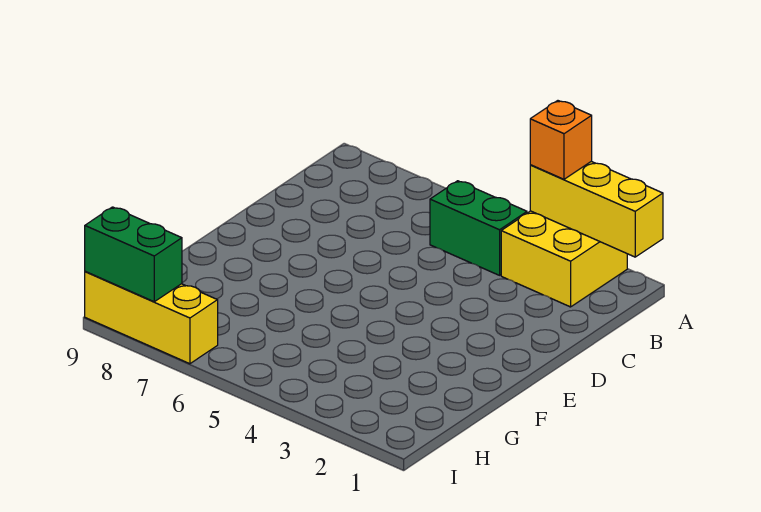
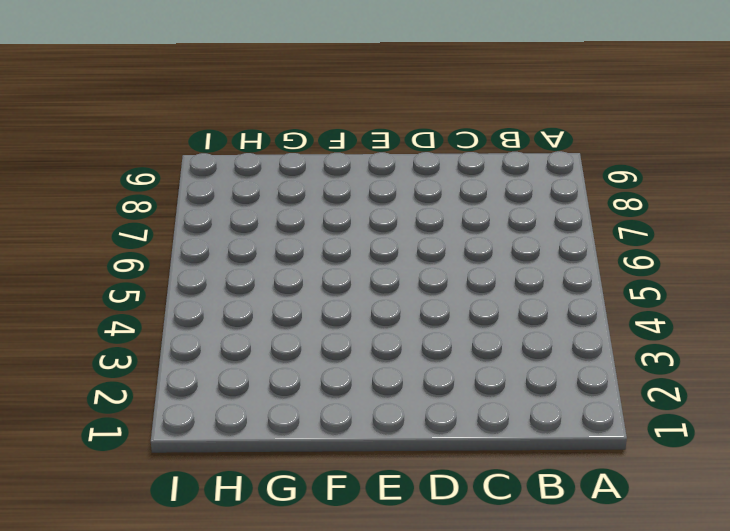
none -> yellow brick A2:B3 level 1
none -> green brick B4:B5 level 1

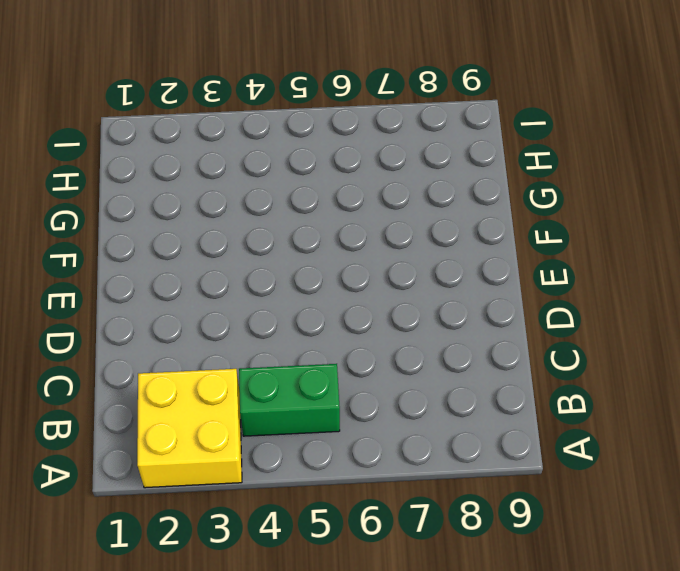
none -> yellow brick I7:I9 level 1
none -> yellow brick A1:A3 level 2

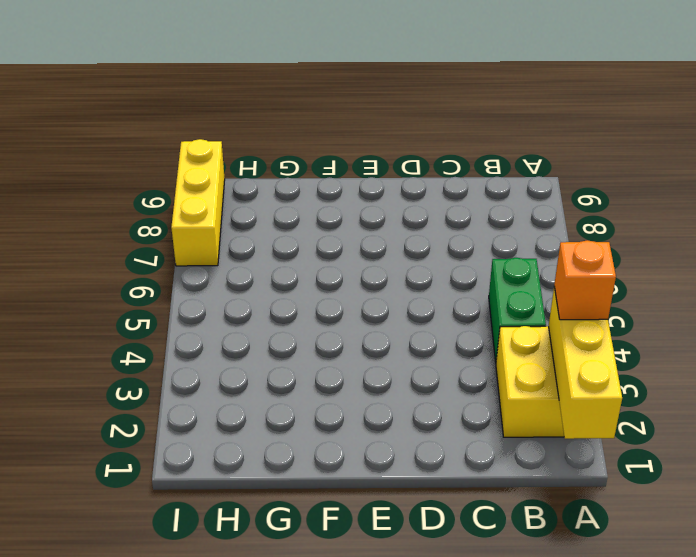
none -> green brick I8:I9 level 2

